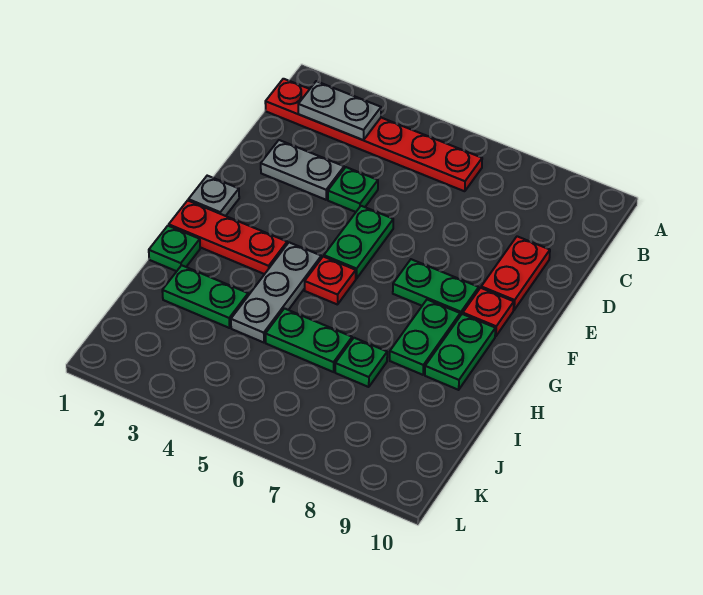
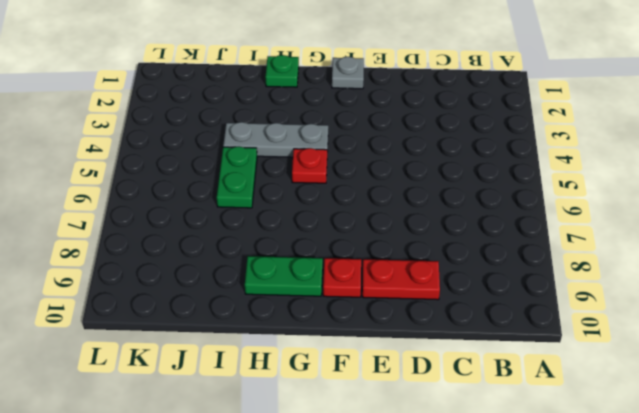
none -> red plate B1:B6 level 1
none -> grey plate D2:D3 level 1
none -> green plate D4 level 1

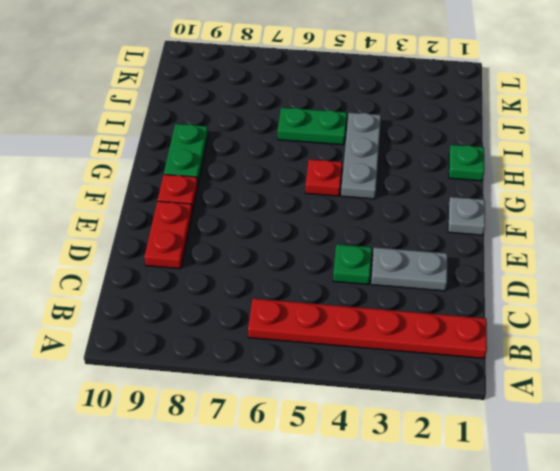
none -> green plate E5:F5 level 1
none -> green plate F7:F8 level 1
none -> red plate G1:G3 level 1

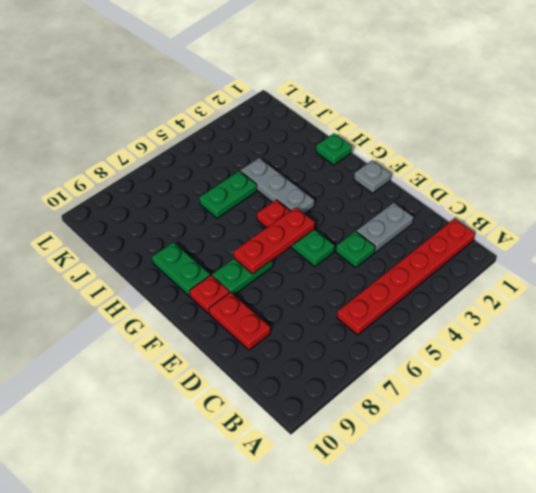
red plate F5:F7 level 2 -> red plate G1:G3 level 1
none -> green plate G8:H8 level 1
none -> green plate I2:I3 level 1
none -> green plate I7 level 1

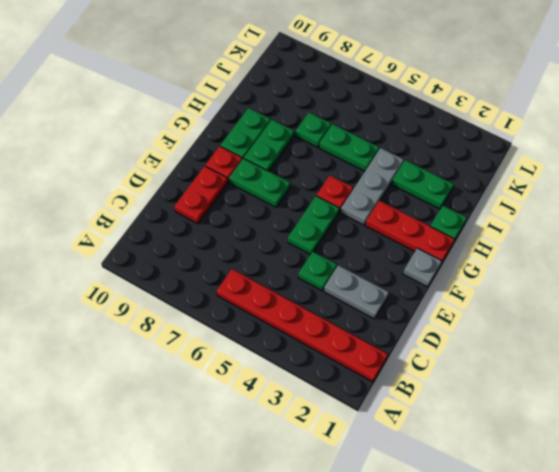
none -> grey plate B2:B3 level 2

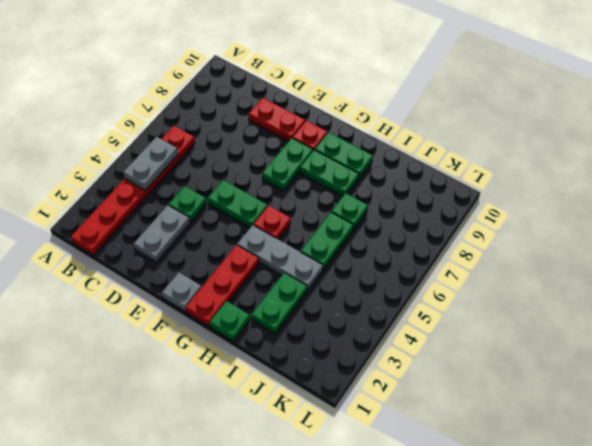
grey plate B4:B5 level 2 -> grey plate B2:B3 level 2

